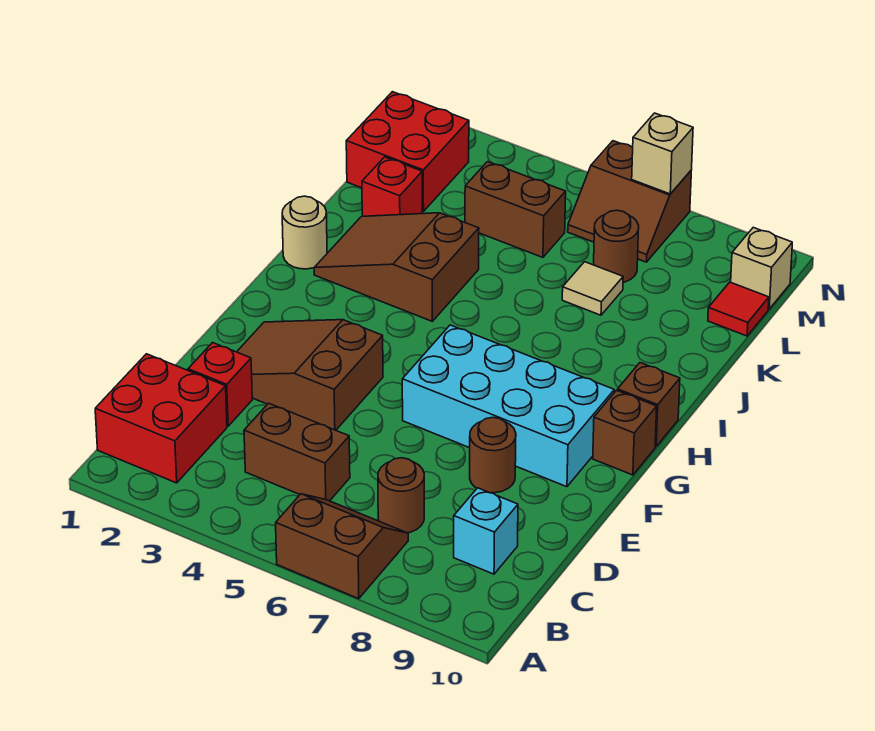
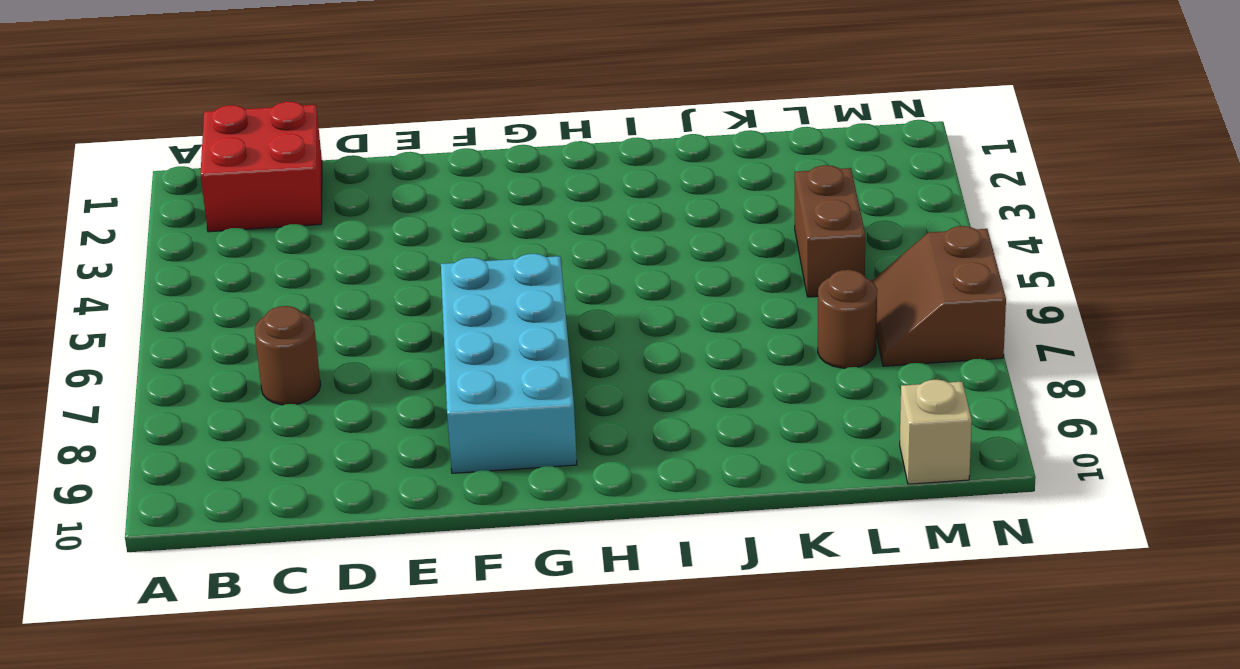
none -> brown slope A6:B7 level 1 top A
none -> brown brick C4:C5 level 1
none -> cyan brick C9 level 1

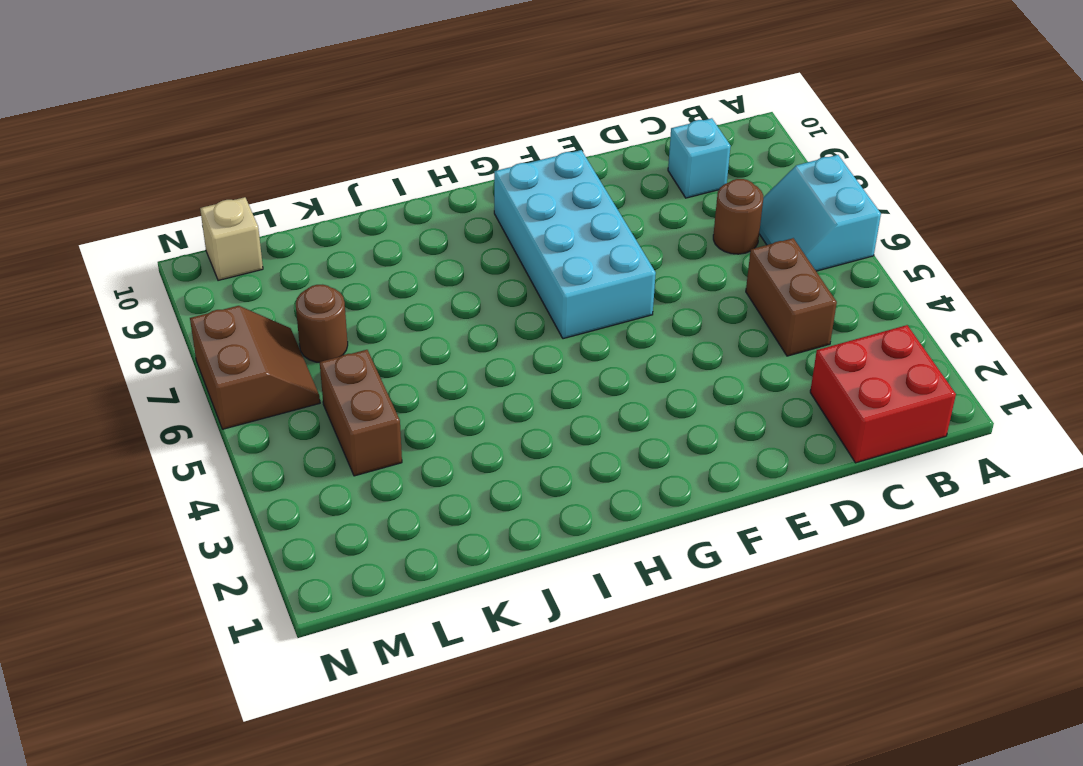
cyan slope A6:B7 level 1 top A -> brown slope A6:B7 level 1 top A
none -> red brick D2 level 1
none -> brown slope E2:F4 level 1 top 4
none -> brown round brick E8 level 1

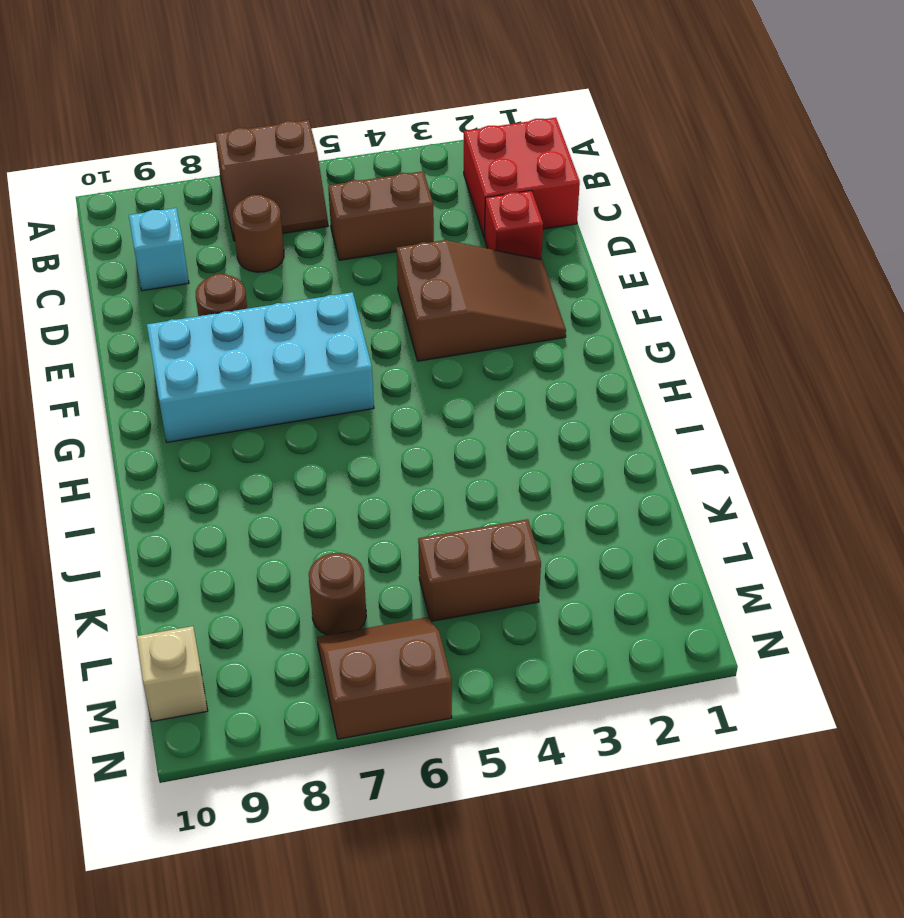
none -> brown brick G10 level 1
none -> brown brick H10 level 1
none -> tan round brick I1 level 1

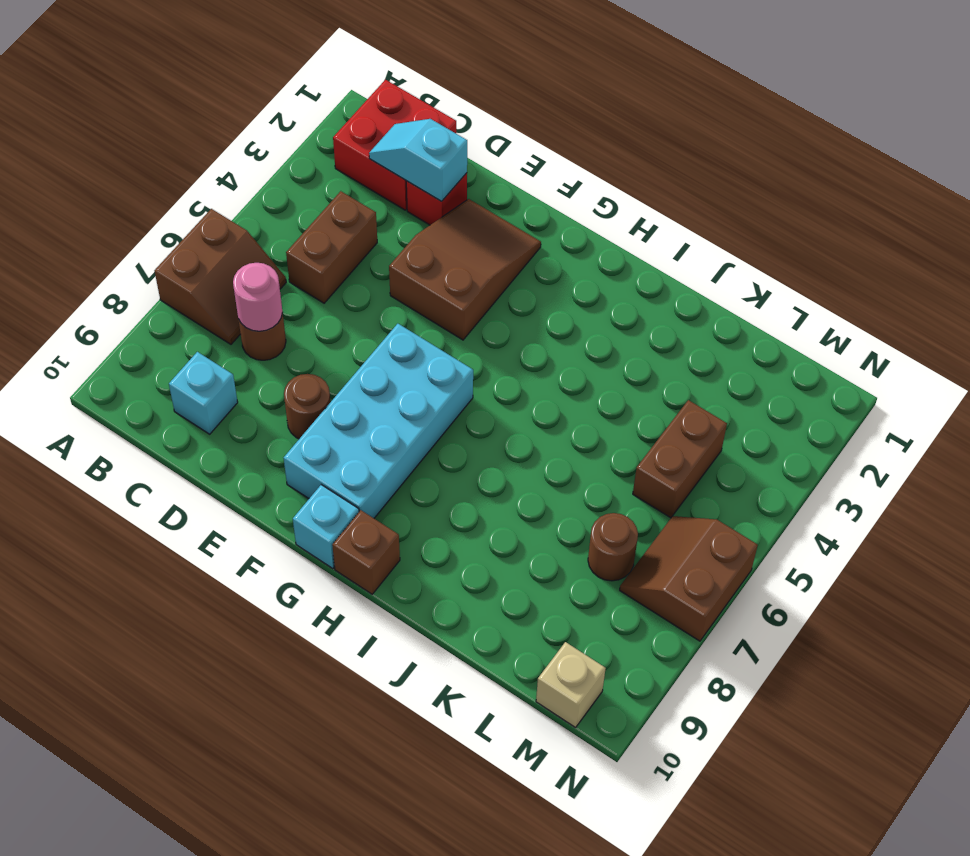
cyan slope C2:D2 level 2 top D -> none
pink round brick C7 level 2 -> none
cyan brick G10 level 1 -> brown brick G10 level 1
none -> tan round brick I1 level 1
none -> brown slope I2:J4 level 1 top 4
none -> red brick K2 level 1

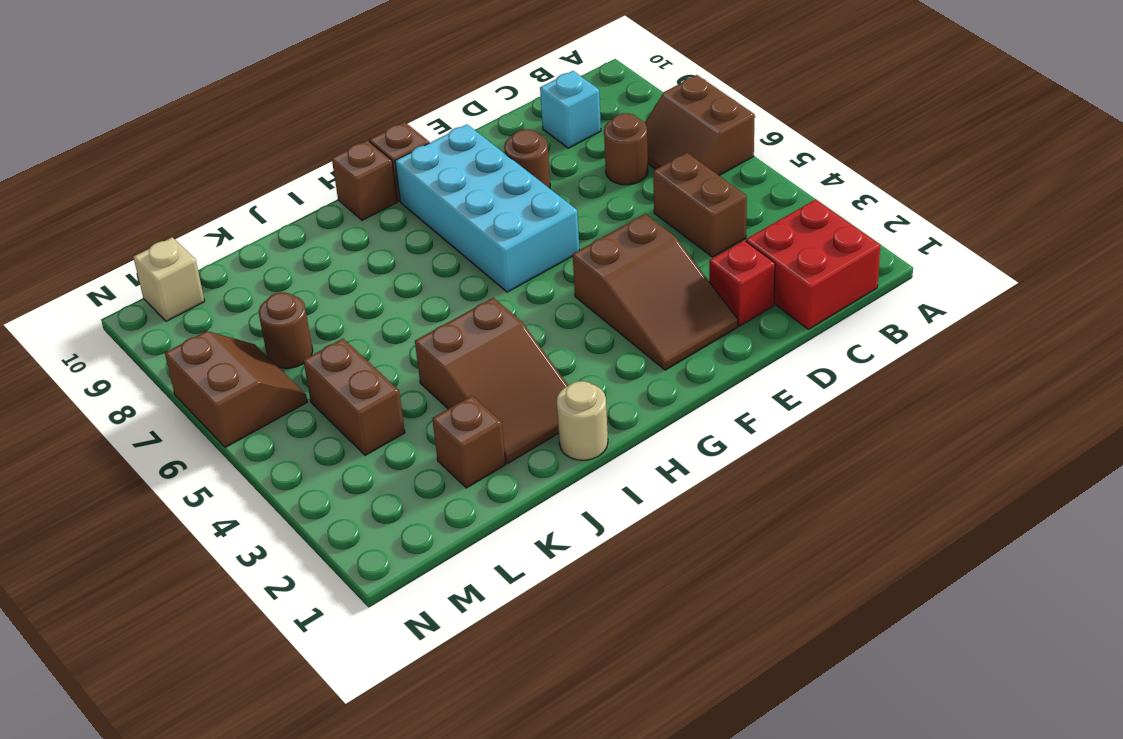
brown brick K2 level 1 -> red brick K2 level 1
none -> tan tile K7 level 1
none -> red brick L1:M2 level 1
none -> red tile L10 level 1

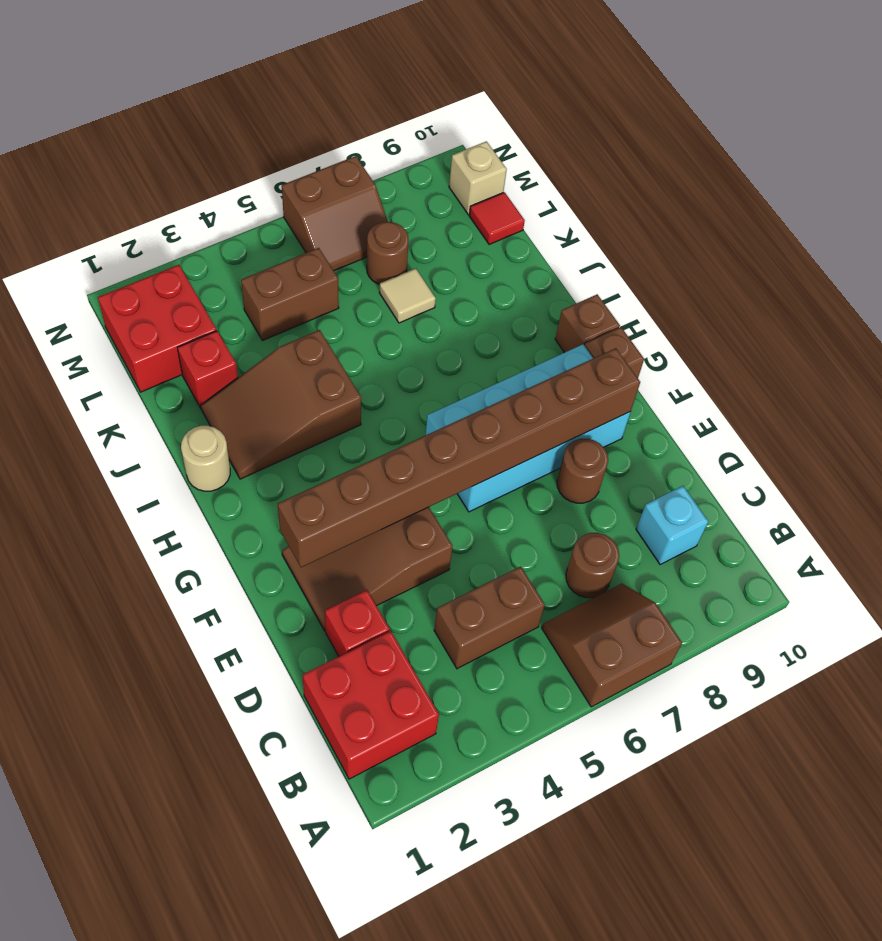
brown brick F2:F9 level 2 -> none
none -> tan brick N7 level 2

